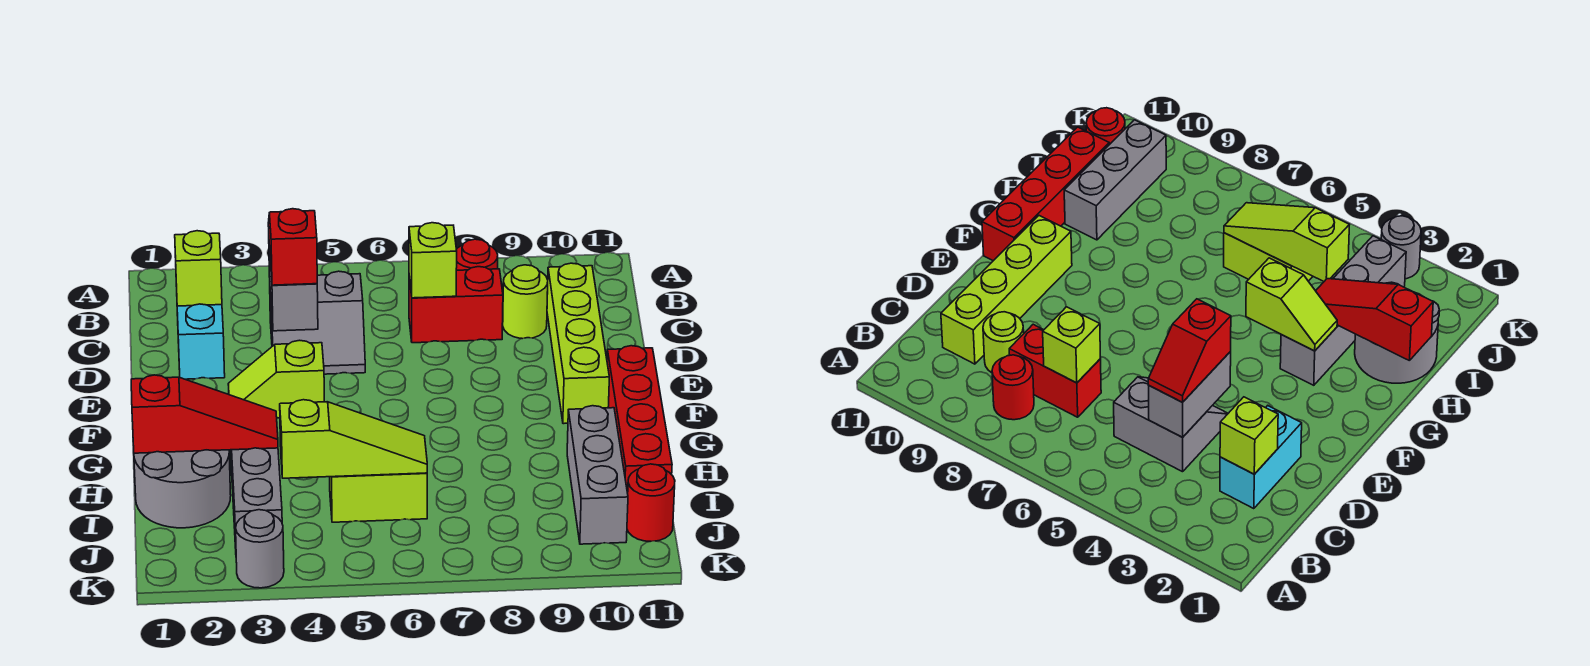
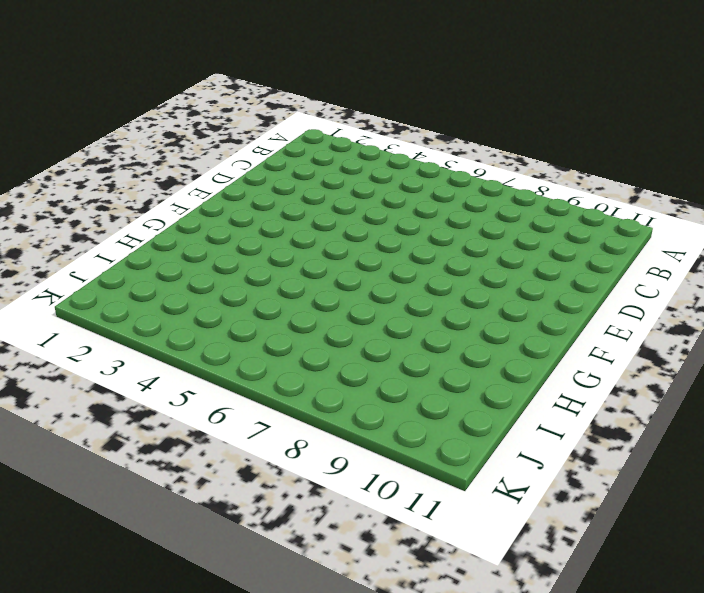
none -> red round brick B8 level 1
none -> cyan brick C2:D2 level 1
none -> grey slope C4:D5 level 1 top C

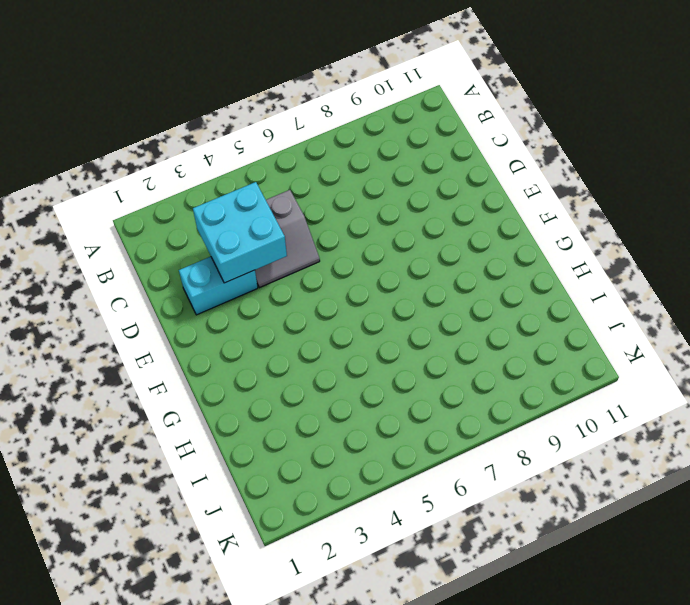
cyan brick C3:D4 level 2 -> grey brick C4:D4 level 2
cyan brick D2:D3 level 1 -> cyan brick C2:D2 level 1
none -> red round brick B8 level 1
none -> red brick C7:C8 level 1
none -> lime round brick C9 level 1

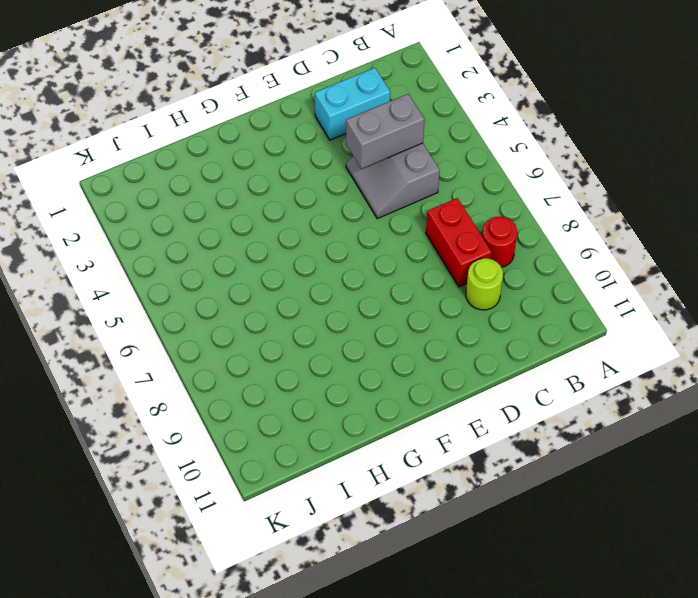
none -> lime brick C10:F10 level 1
none -> red brick F11:I11 level 1
none -> grey brick G3:J3 level 1

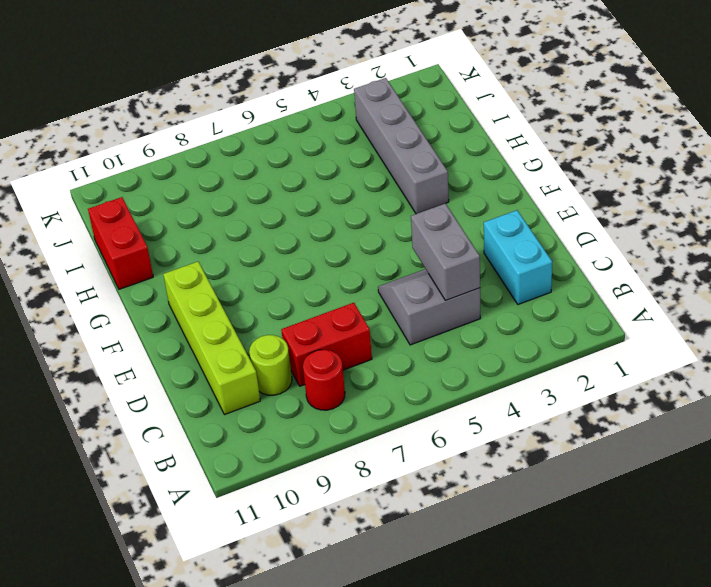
red brick H11:I11 level 1 -> red brick F11:I11 level 1
none -> grey round brick H1:I2 level 1
none -> grey brick H10:J10 level 1
none -> lime brick I5:I6 level 1

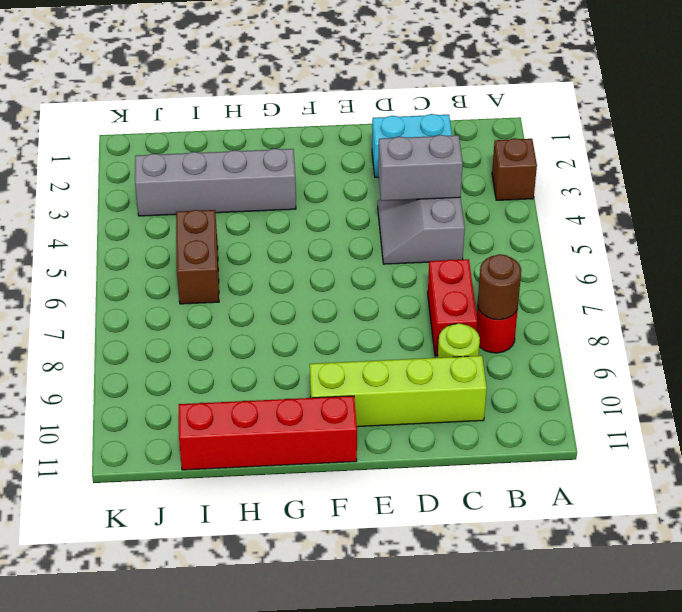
brown brick A3 level 1 -> none
brown round brick B8 level 2 -> none
brown brick I5:I6 level 1 -> lime brick I5:I6 level 1
none -> grey round brick H1:I2 level 1
none -> grey brick H10:J10 level 1
none -> red round brick J11 level 1

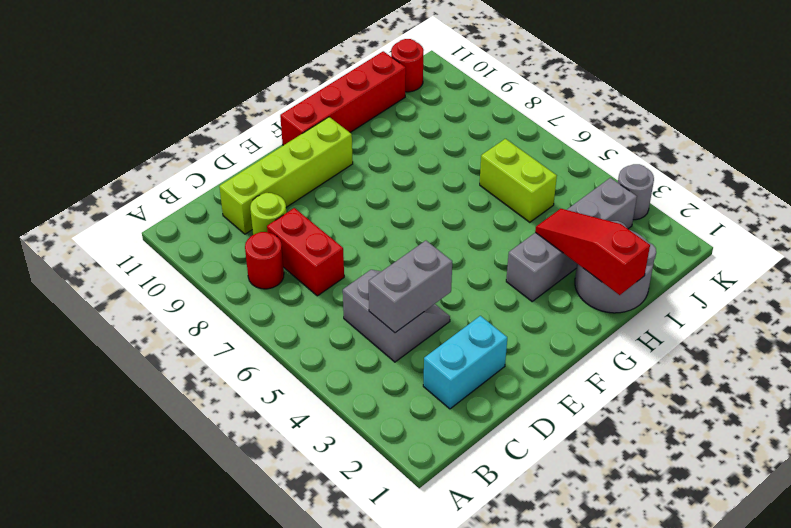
none -> grey brick H10:J10 level 1
none -> lime brick C2 level 2
none -> lime brick C7 level 2

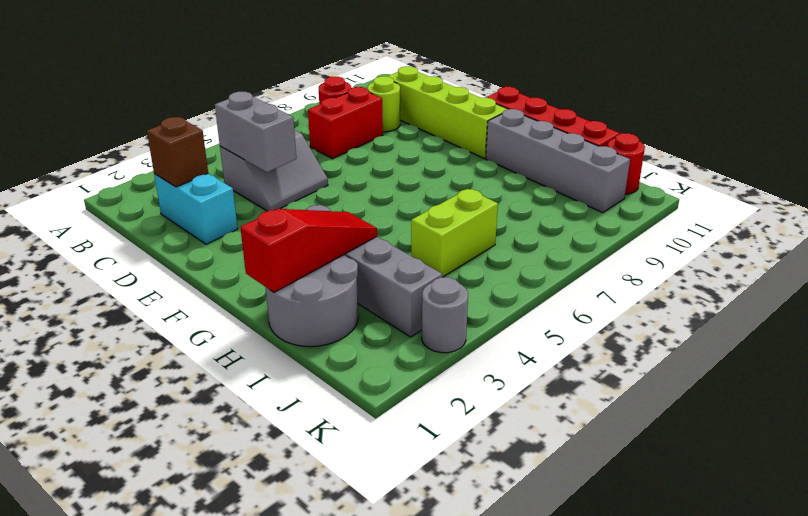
brown brick C2 level 2 -> lime brick C2 level 2
grey brick G10:J10 level 1 -> grey brick H10:J10 level 1
none -> lime brick C7 level 2
none -> lime slope G3:G4 level 2 top 4
none -> lime slope I4:I6 level 2 top 4

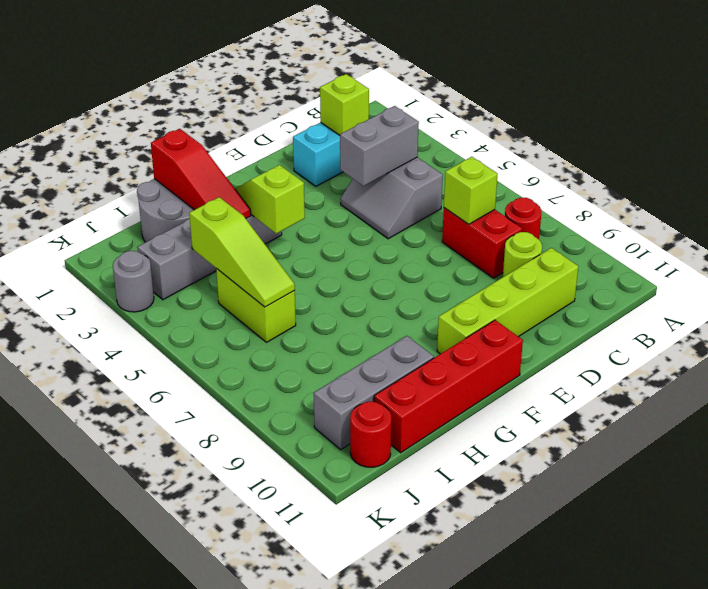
none -> red slope C4:D4 level 3 top D

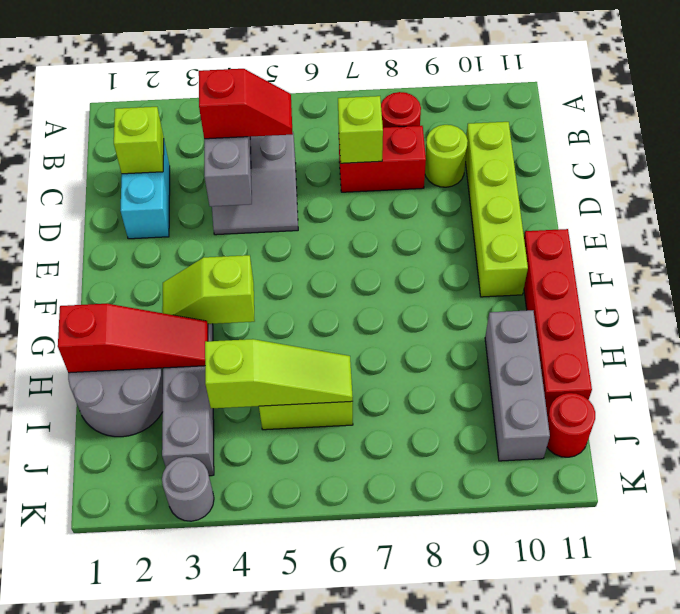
red slope C4:C5 level 3 top 4 -> red slope C4:D4 level 3 top D

